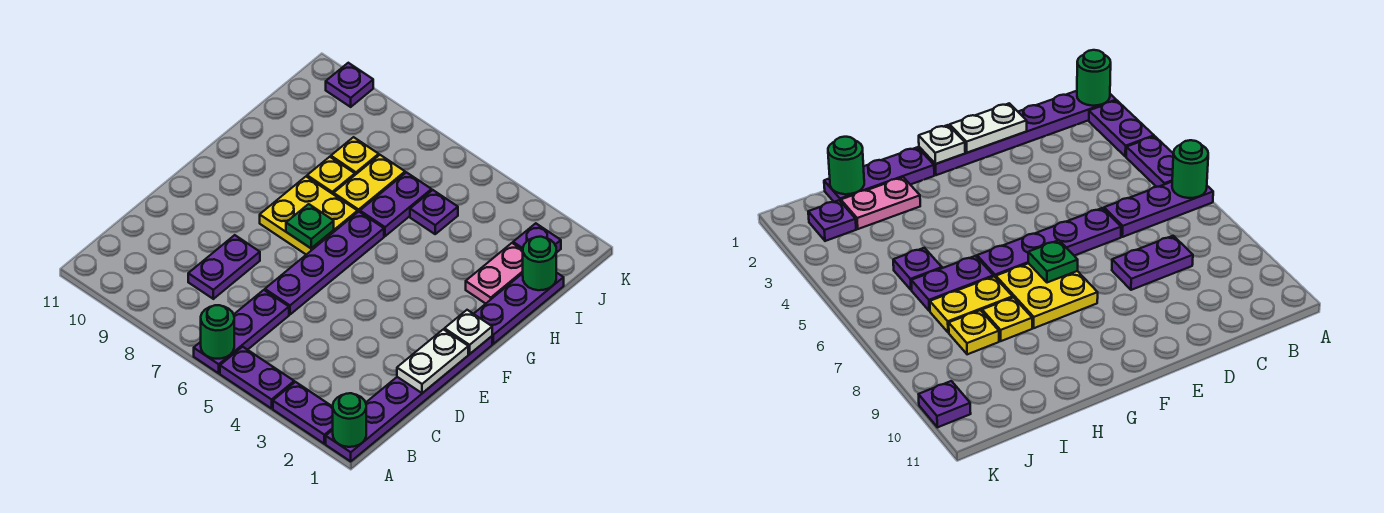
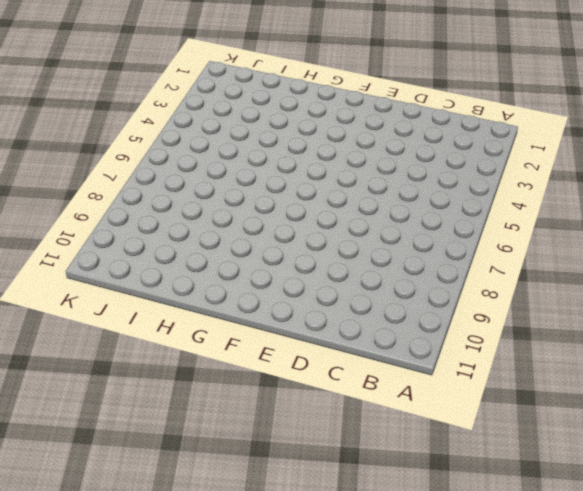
none -> purple plate A1:F1 level 1
none -> purple plate A2:A3 level 1
none -> purple plate A4:A5 level 1

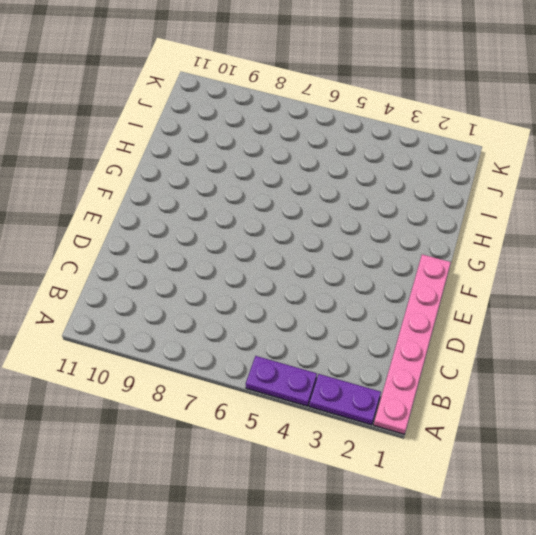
pink plate A1:F1 level 1 -> purple plate A1:F1 level 1
none -> purple plate A6:C6 level 1
none -> purple plate C8:D8 level 1
none -> purple plate D6:G6 level 1

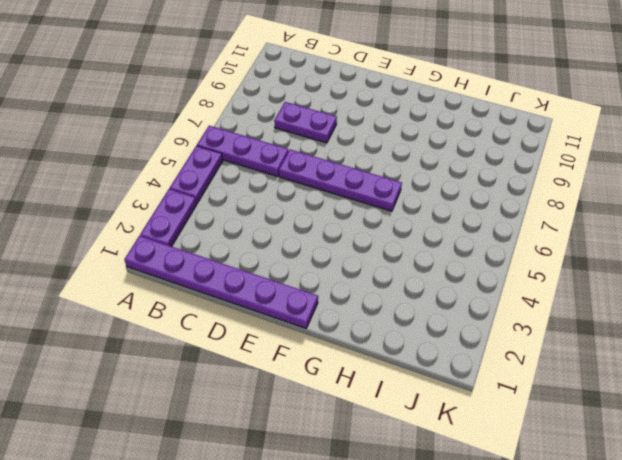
none -> yellow plate F7:G8 level 1
none -> purple plate G1:I1 level 1
none -> pink plate H2:I2 level 1

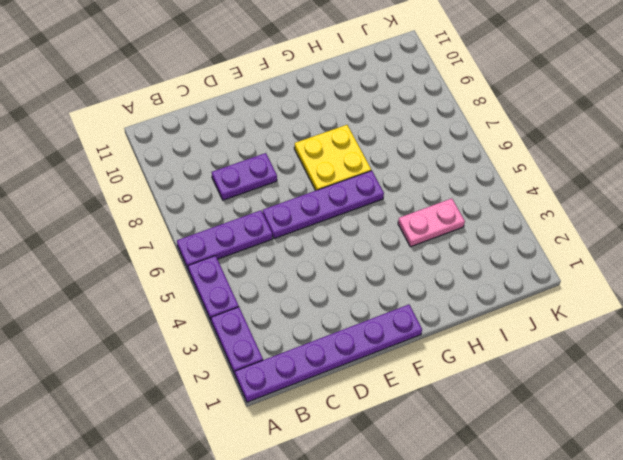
pink plate H4:I4 level 1 -> pink plate H2:I2 level 1
none -> purple plate G1:I1 level 1
none -> purple plate H6:I6 level 1
none -> yellow plate H7:I7 level 1

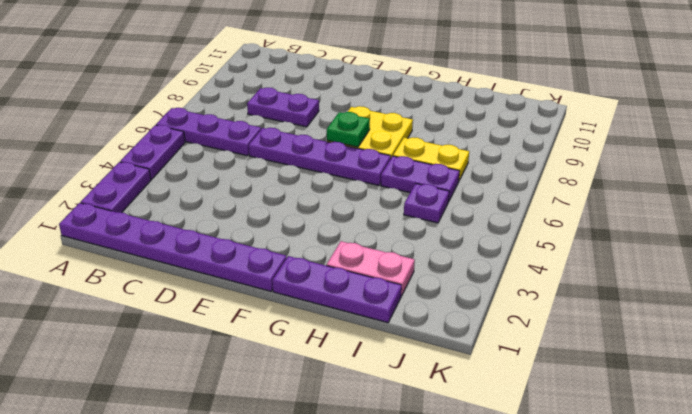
none -> yellow plate H8 level 1
none -> yellow plate I8 level 1
none -> purple plate J2 level 1

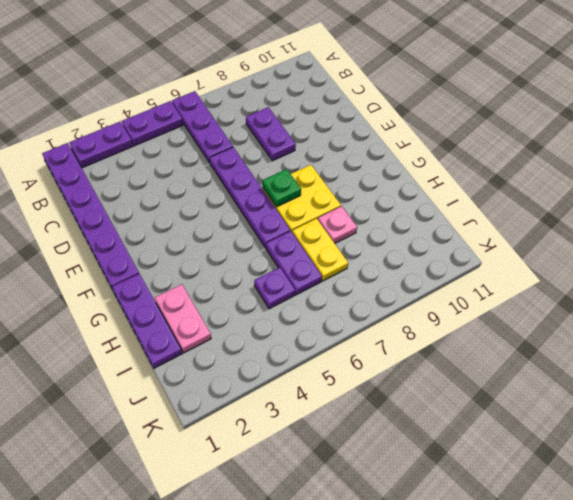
pink plate H8 level 1 -> yellow plate H8 level 1
none -> yellow plate I8 level 1
none -> purple plate J2 level 1
none -> purple plate K10 level 1

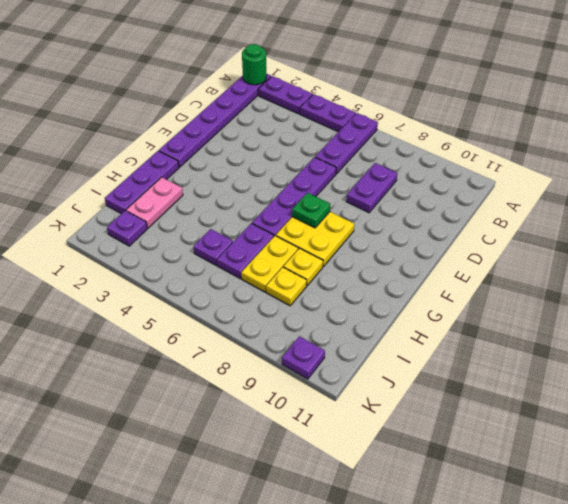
none -> green round brick A6 level 2
none -> white plate D1:E1 level 2
none -> white plate F1 level 2

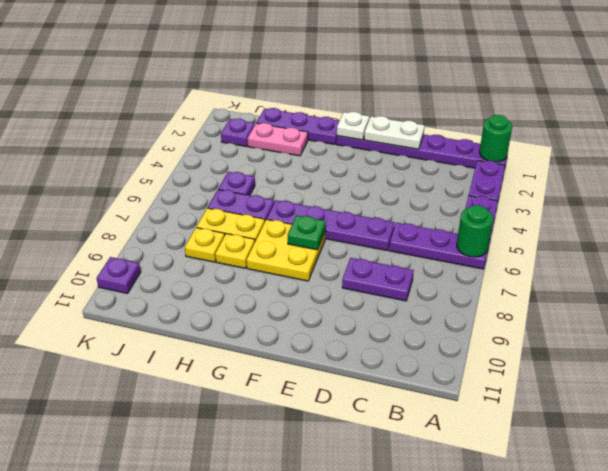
none -> green round brick I1 level 2

